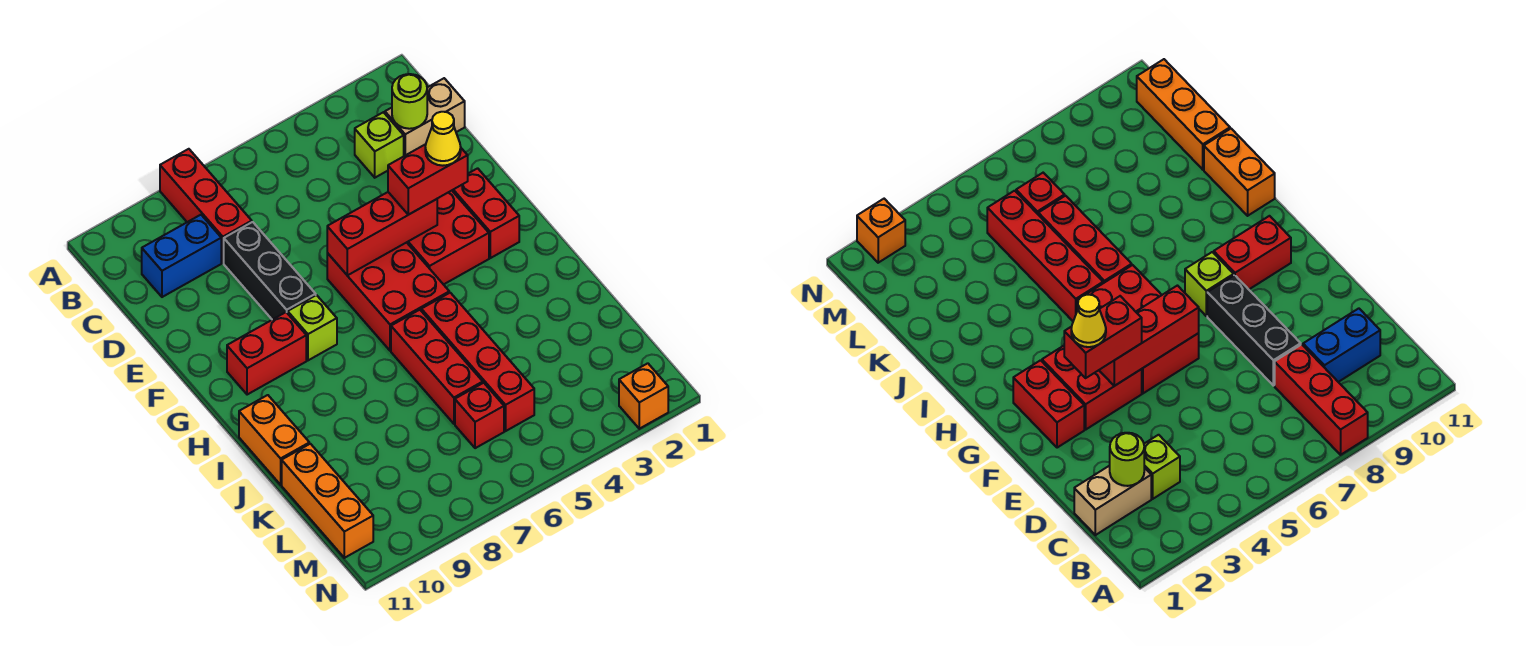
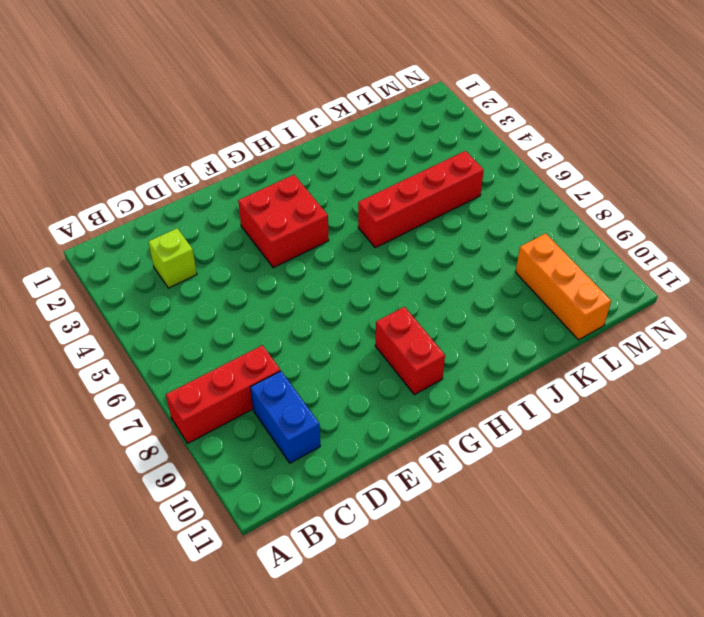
orange brick L9:L11 level 1 -> orange brick K11:M11 level 1
none -> tan brick C1:C2 level 1
none -> black brick D8:F8 level 1
none -> red brick F2:G2 level 1

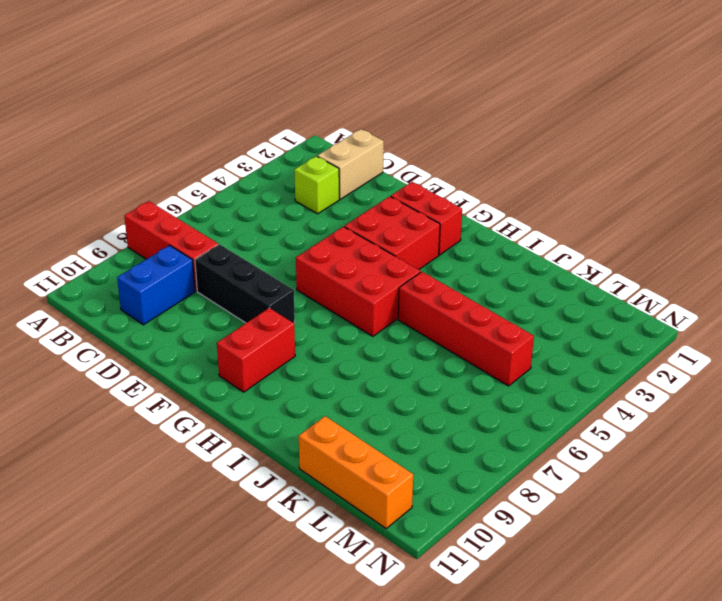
none -> lime brick G8 level 1
none -> red brick I6:K6 level 1
none -> orange brick I11:J11 level 1

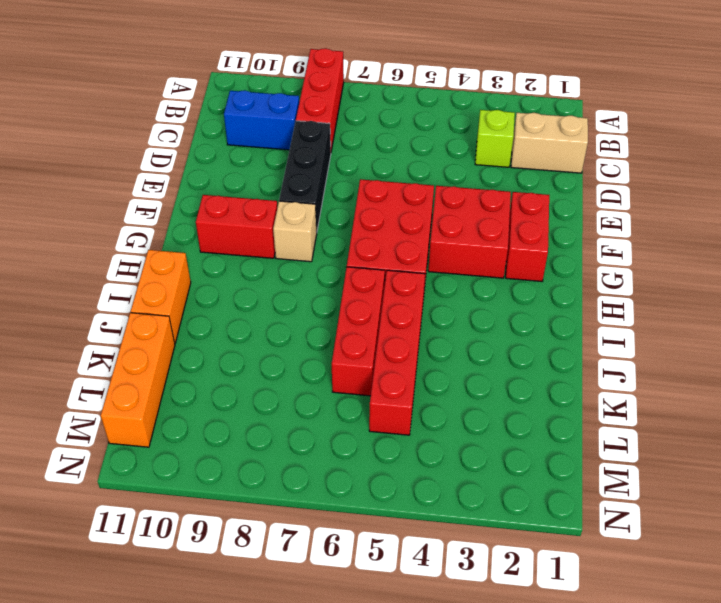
tan brick G8 level 1 -> lime brick G8 level 1
none -> red brick L6 level 1
none -> orange brick N2 level 1
none -> lime round brick C2 level 2

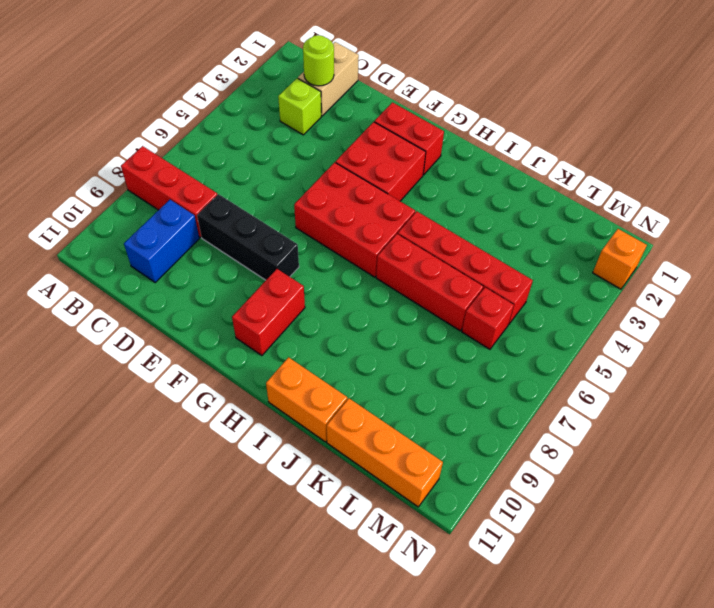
none -> lime brick G8 level 1
none -> red brick F4:F6 level 2
none -> red brick F3:F4 level 3

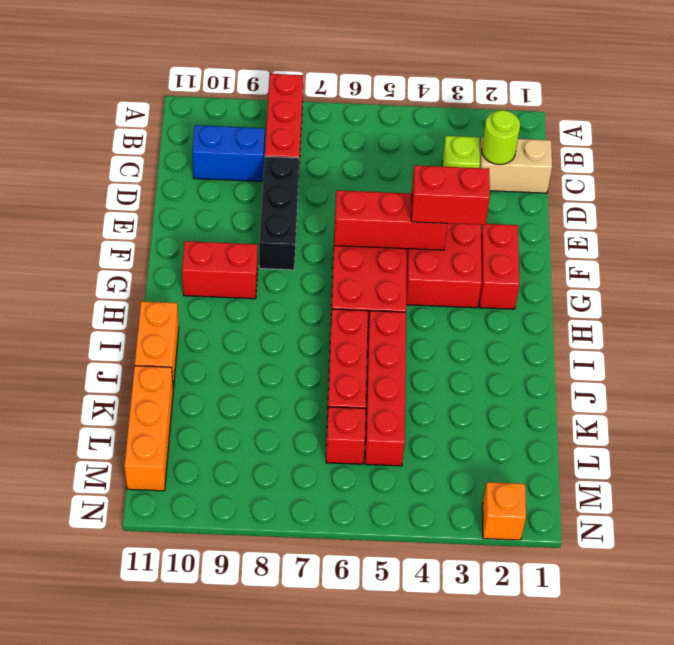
none -> lime brick G8 level 1
none -> yellow cone F3 level 4

